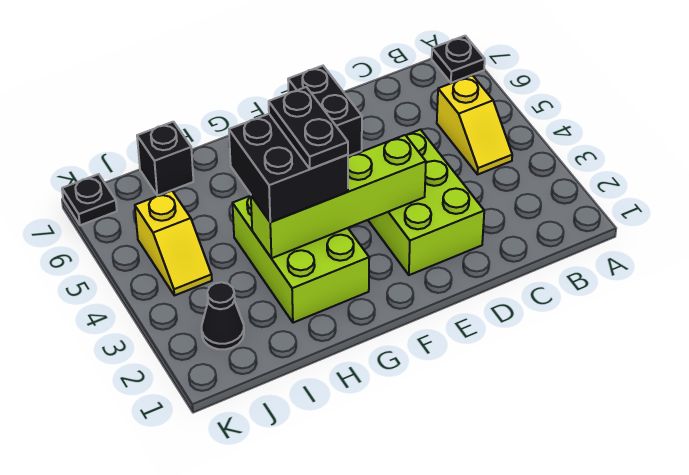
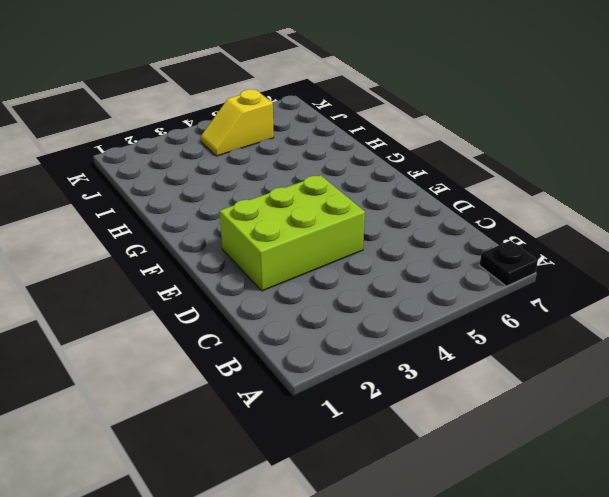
none -> yellow slope B4:B5 level 1 top 5
none -> black brick E6:E7 level 1
none -> lime brick G2:H4 level 1

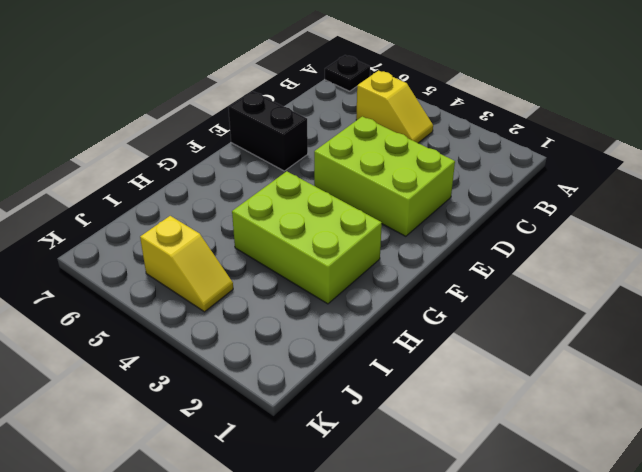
none -> black brick I7 level 1
none -> black cone J2 level 1
none -> black plate K7 level 1

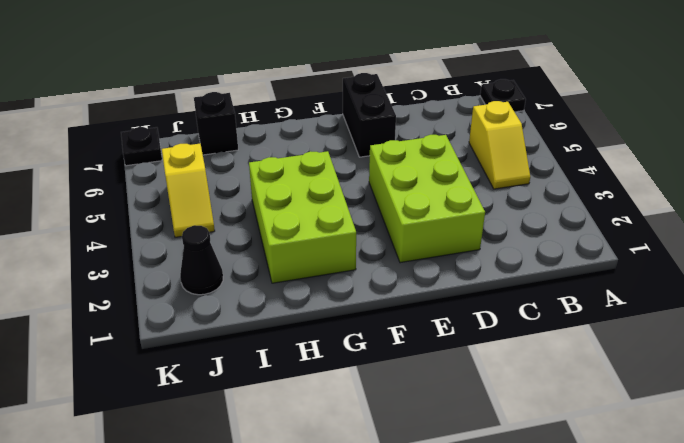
none -> lime brick E3:H3 level 2
none -> black brick G3:H4 level 3
none -> black plate G3:G4 level 4

